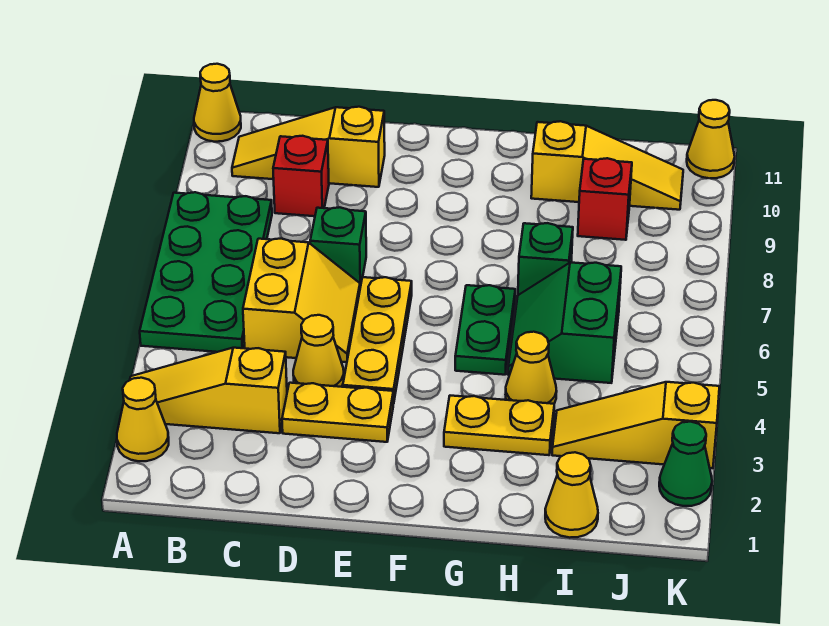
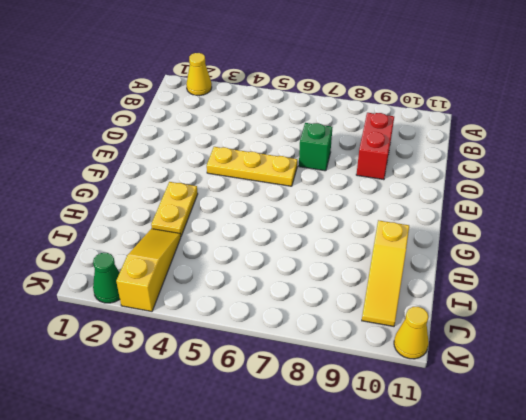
red brick C9:D9 level 1 -> red brick C9 level 1
none -> yellow slope A3:C3 level 1 top C
none -> green plate A5:B8 level 1
none -> yellow cone A11 level 1

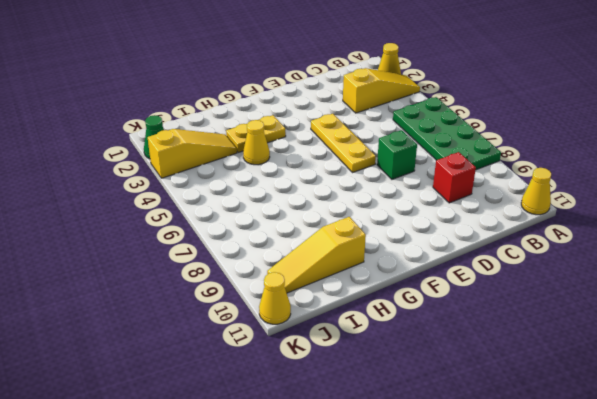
none -> yellow slope B10:D10 level 1 top D
none -> yellow slope C5:D6 level 1 top C
none -> yellow plate D3:E3 level 1

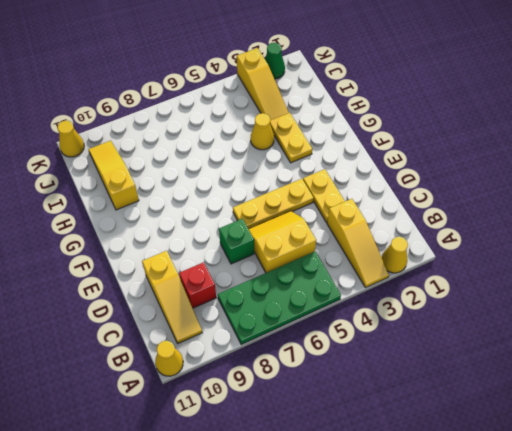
none -> yellow cone D4 level 1
none -> green plate G5:G6 level 1
none -> green slope H5:I6 level 1 top I

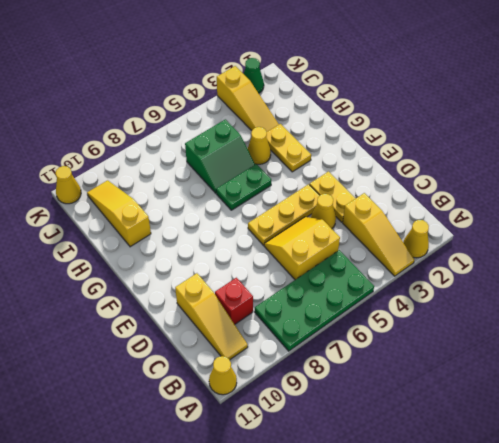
none -> green brick D7 level 1
none -> green brick H7 level 1
none -> yellow cone I1 level 1

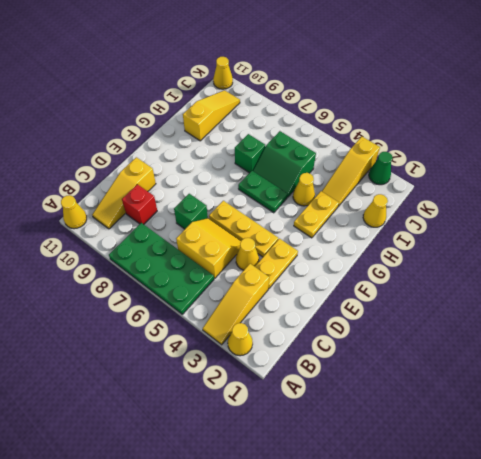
none -> red brick I9 level 1

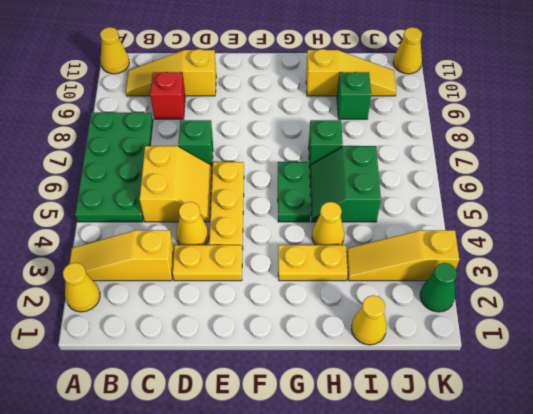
green brick I9 level 1 -> red brick I9 level 1

